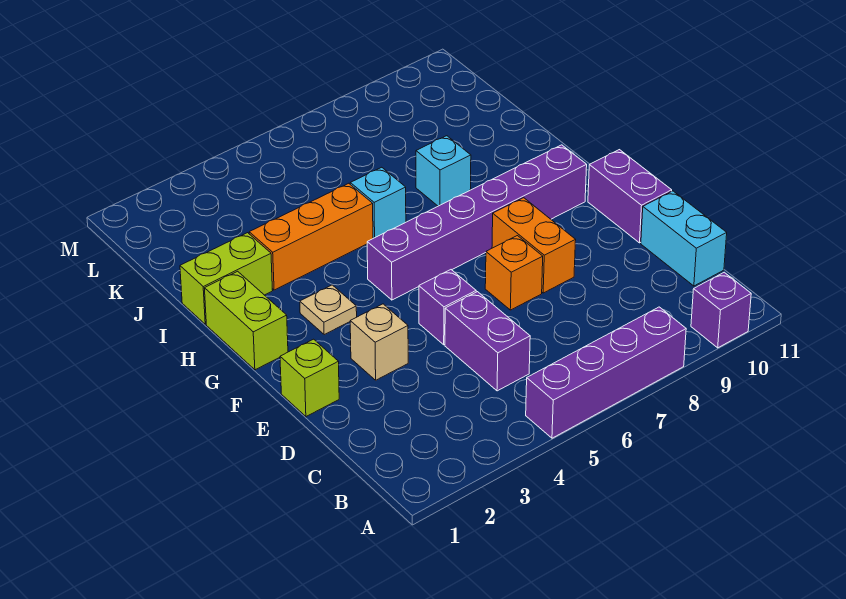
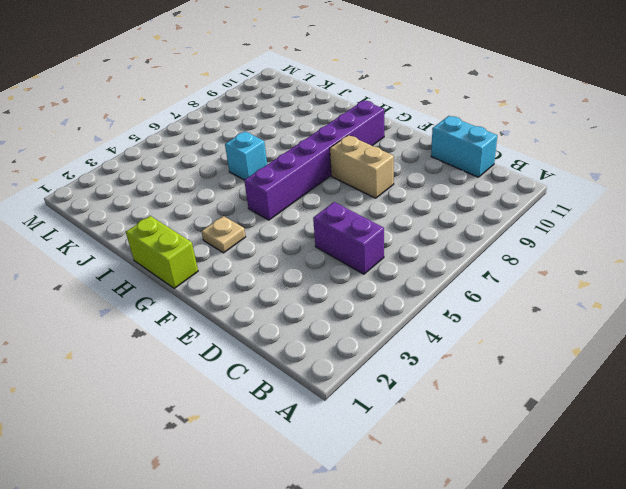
tan brick E8:F8 level 1 -> orange brick E8:F8 level 1
none -> purple brick A5:A8 level 1
none -> purple brick A10 level 1
none -> lime brick E1 level 1

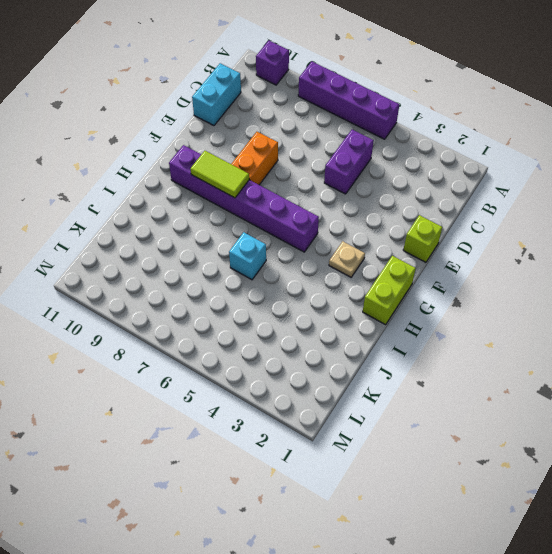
lime tile G8:G9 level 2 -> none
none -> tan brick E3 level 1
none -> purple brick E5 level 1
none -> orange brick E7 level 1

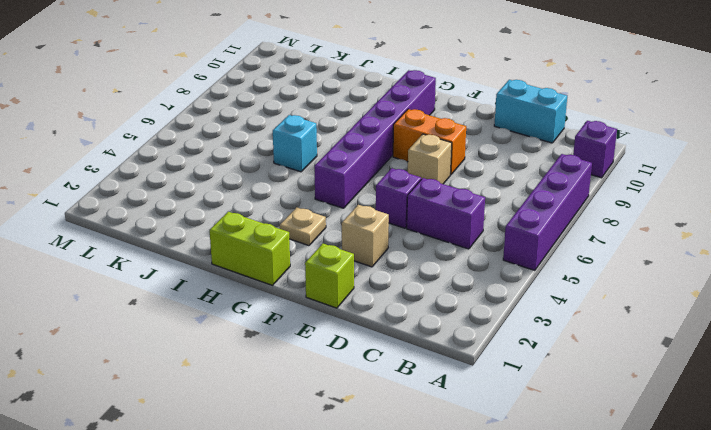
tan brick E7 level 1 -> orange brick E7 level 1
none -> purple brick E11:F11 level 1
none -> lime brick I1:I2 level 1
none -> orange brick I3:I5 level 1

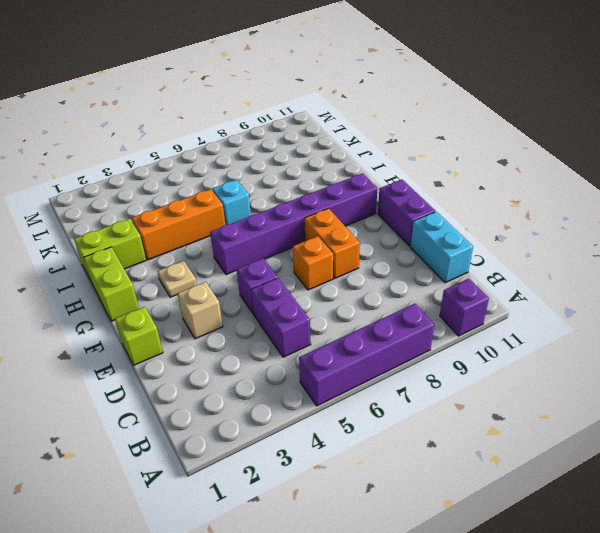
none -> cyan brick I8 level 1

